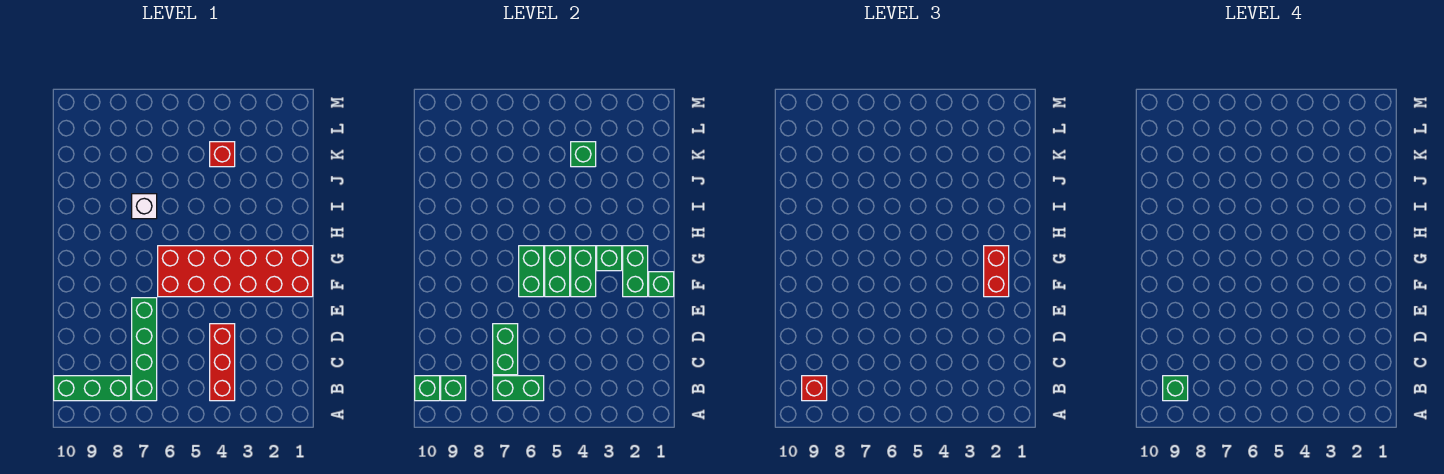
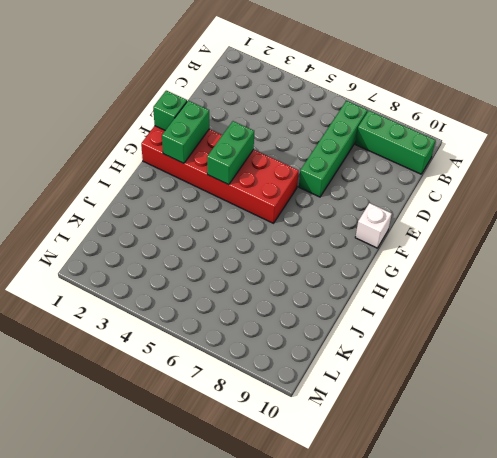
white brick F10 level 1 -> white brick I7 level 1
none -> red brick B4:D4 level 1
none -> red brick K4 level 1
none -> green brick B6:B7 level 2

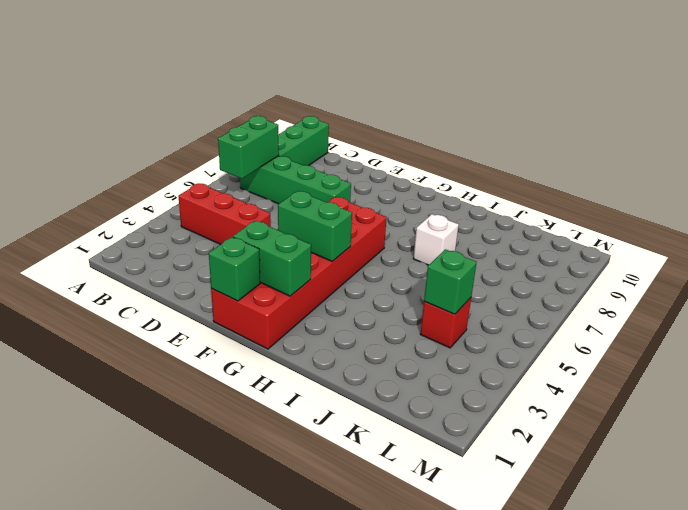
none -> green brick B9 level 2
none -> green brick B10 level 2
none -> green brick C7:D7 level 2

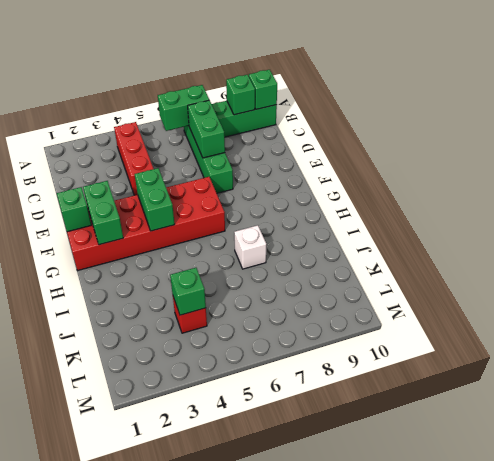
none -> green brick F5:G5 level 2
none -> green brick F6:G6 level 2
none -> green brick G3 level 2

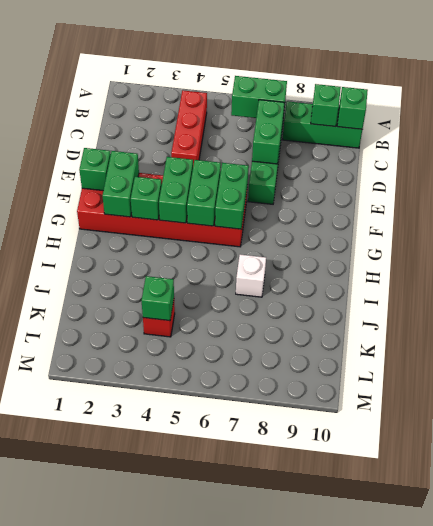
none -> red brick B9 level 3
none -> red brick F2:G2 level 3
none -> green brick B9 level 4

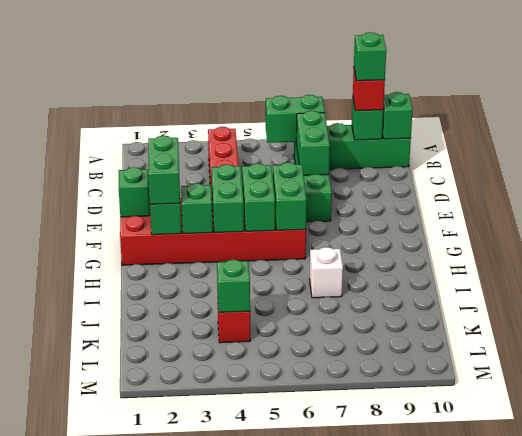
green brick F2:G2 level 3 -> red brick F2:G2 level 3

